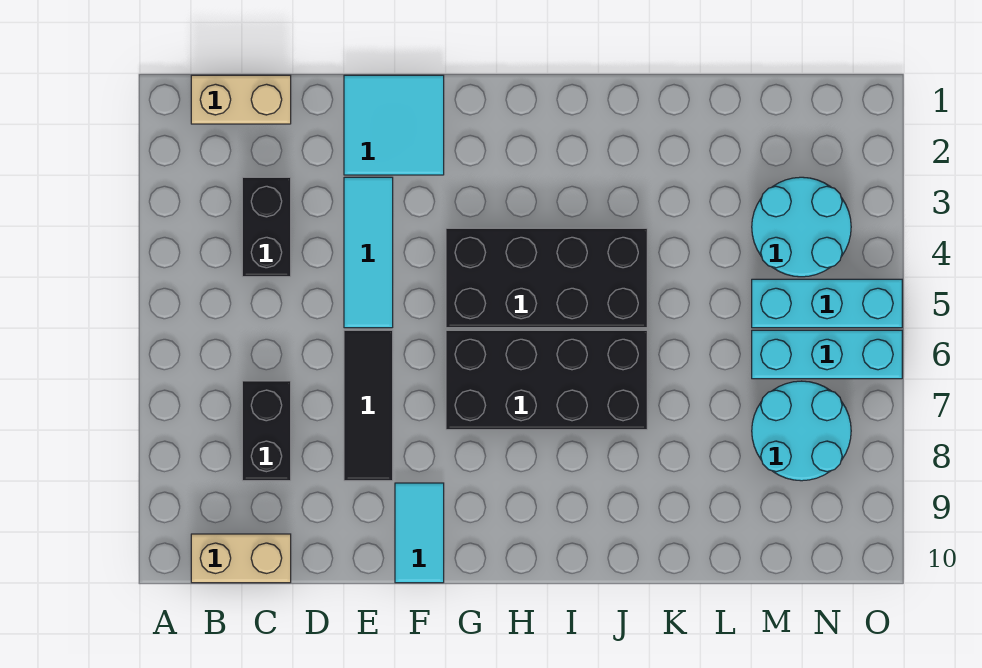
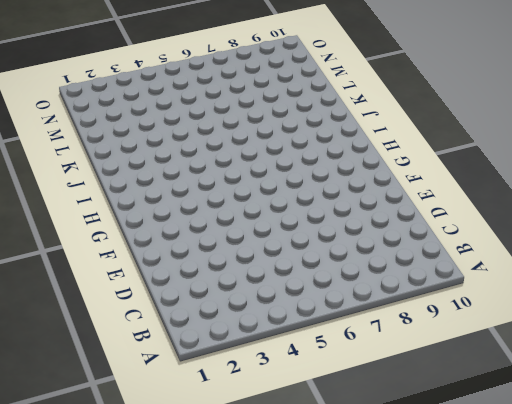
none -> tan brick B1:C1 level 1
none -> tan brick B10:C10 level 1
none -> black brick C3:C4 level 1

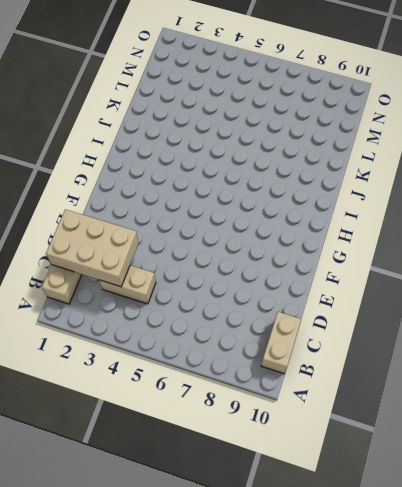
tan brick C1:D3 level 2 -> none
tan brick C3:C4 level 1 -> black brick C3:C4 level 1
none -> black brick C7:C8 level 1
none -> cyan tile E1:F2 level 1
none -> cyan tile E3:E5 level 1

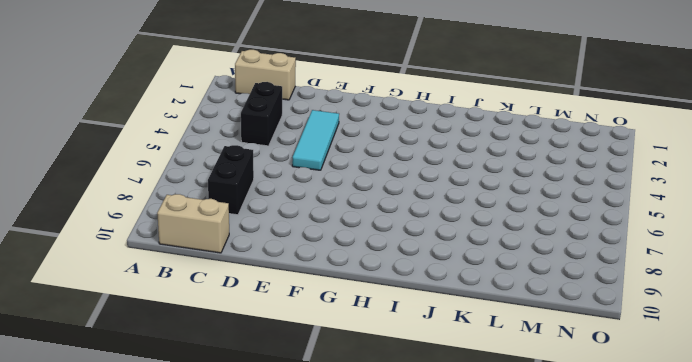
none -> cyan tile E1:F2 level 1
none -> black tile E6:E8 level 1
none -> cyan tile F9:F10 level 1

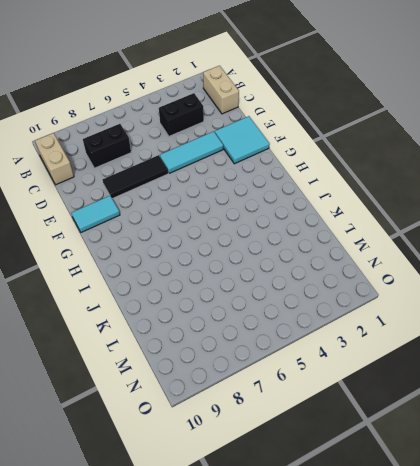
none -> black brick G4:J5 level 1
none -> black brick G6:J7 level 1
none -> cyan round brick M3:N4 level 1

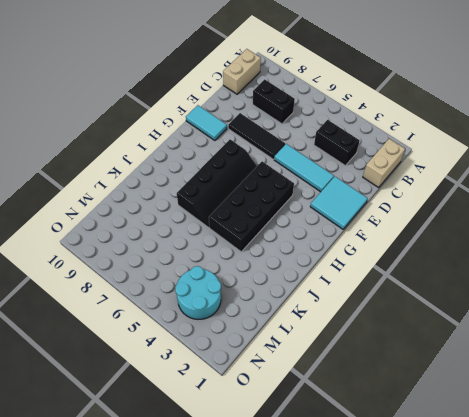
black slope G6:J7 level 1 top 7 -> black brick G6:J7 level 1
none -> cyan brick M5:O5 level 1
none -> cyan brick M6:O6 level 1
none -> cyan round brick M7:N8 level 1

